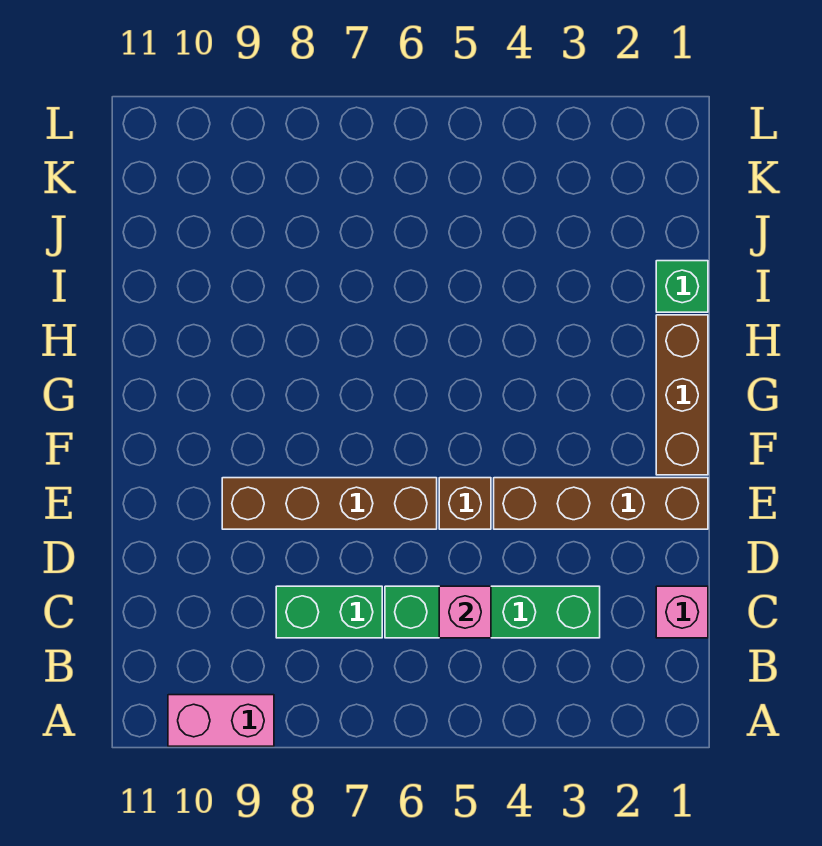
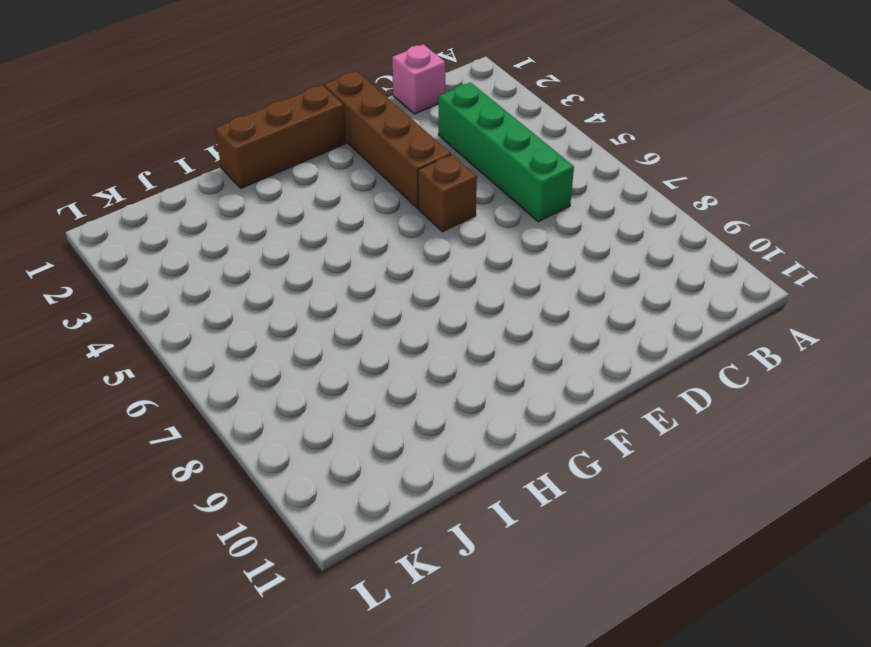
none -> pink brick A9:A10 level 1
none -> green brick C7:C8 level 1

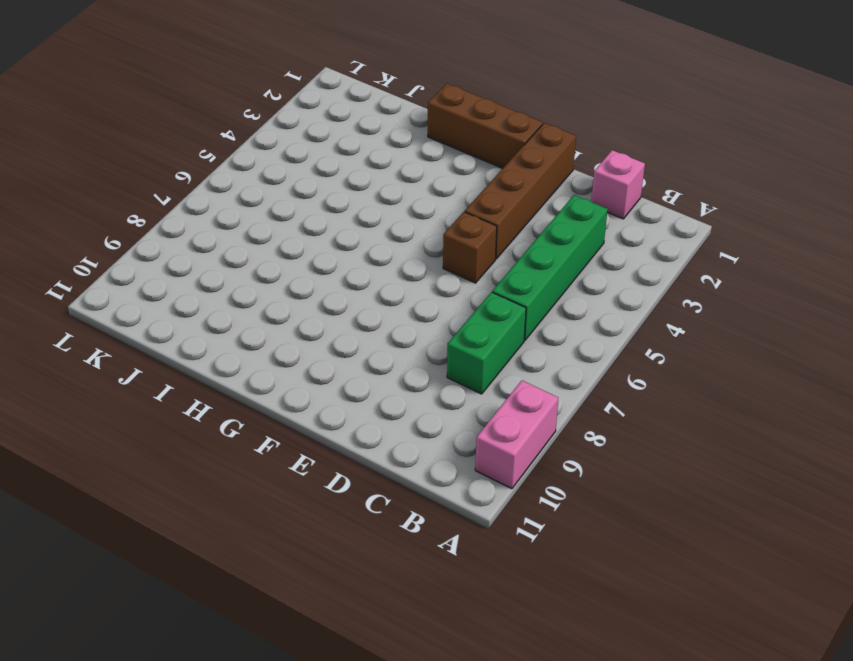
none -> brown brick E6:E9 level 1
none -> green brick I1 level 1

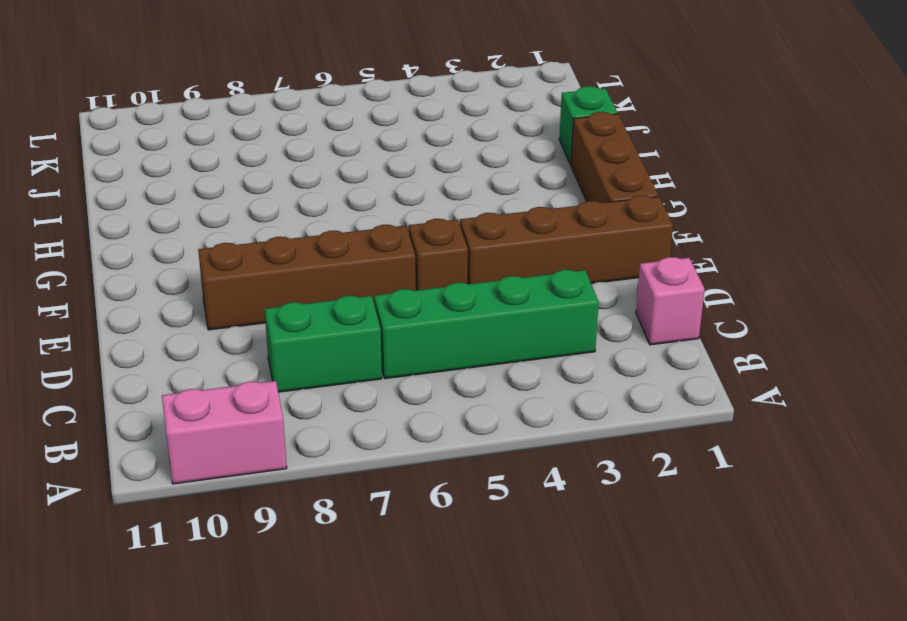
none -> pink brick C5 level 2

